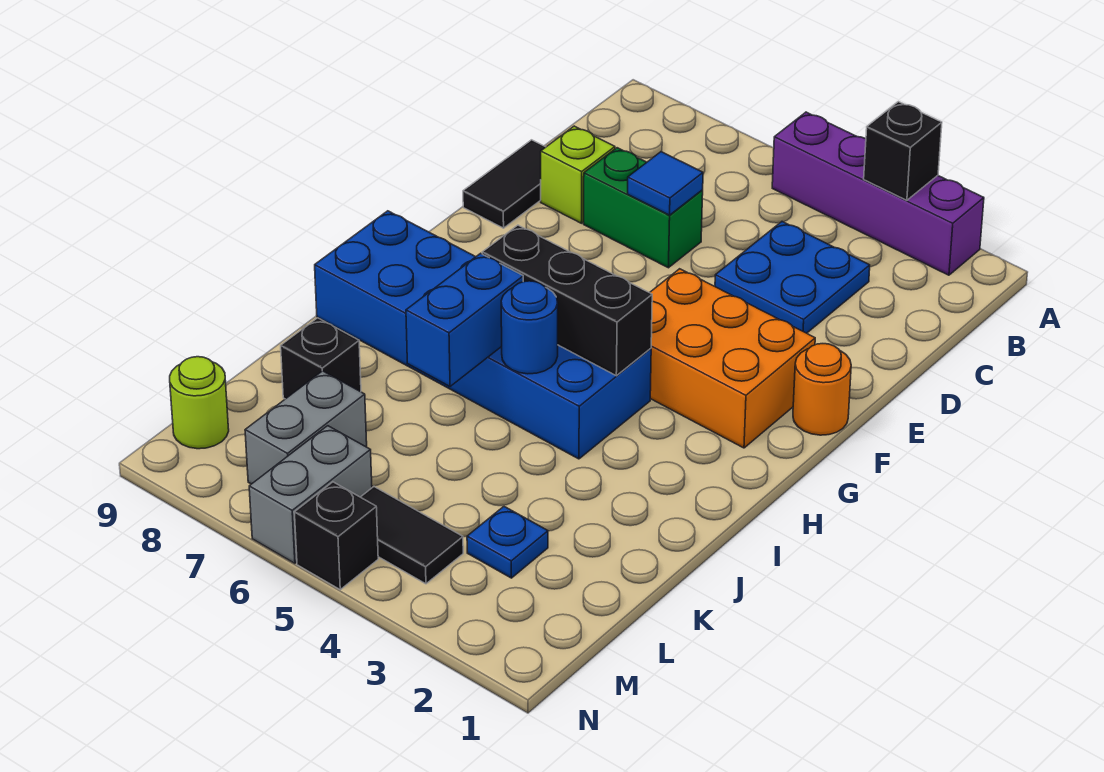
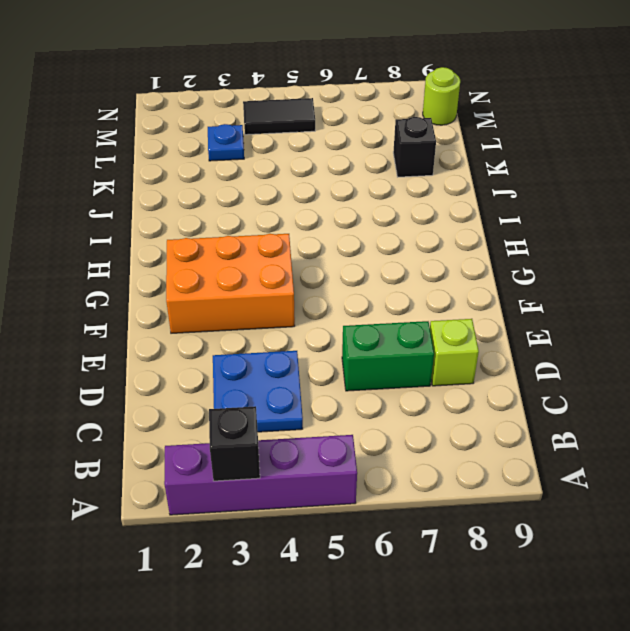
none -> black tile D9:E9 level 1
none -> orange round brick F1 level 1
none -> blue brick H4:I9 level 1

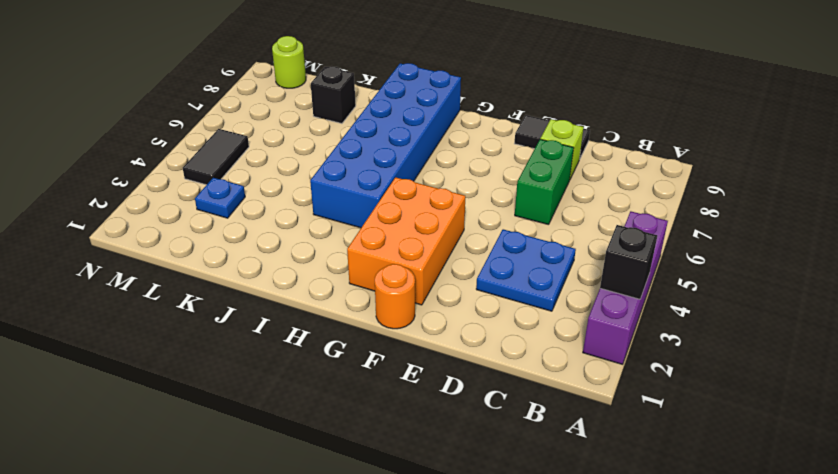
none -> grey brick L7:M7 level 1
none -> grey brick M6:N6 level 1
none -> black brick N5 level 1

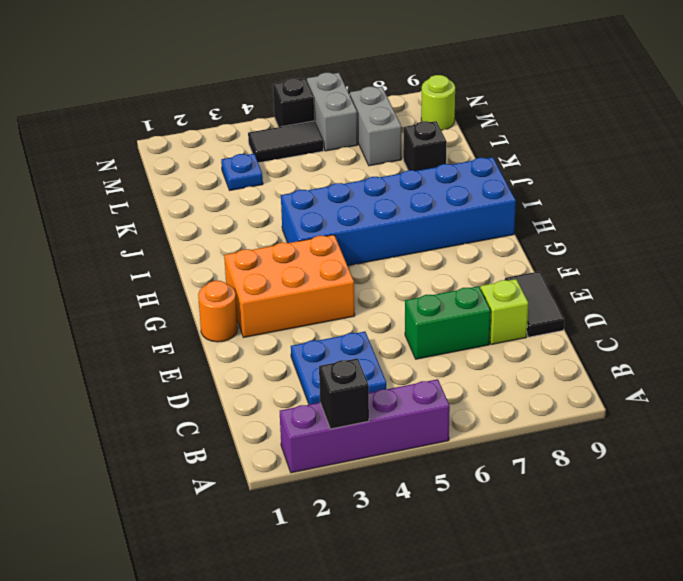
none -> blue tile D6 level 2
none -> black brick H4:H6 level 2
none -> blue round brick I5 level 2

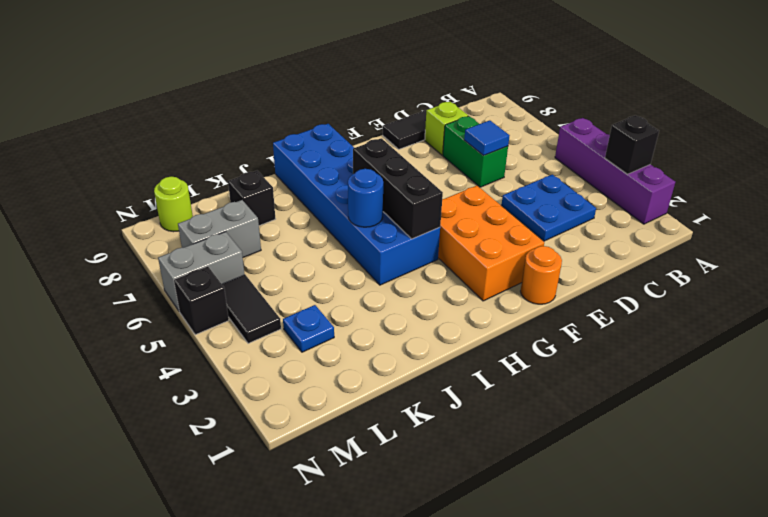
none -> blue brick I6:J6 level 2

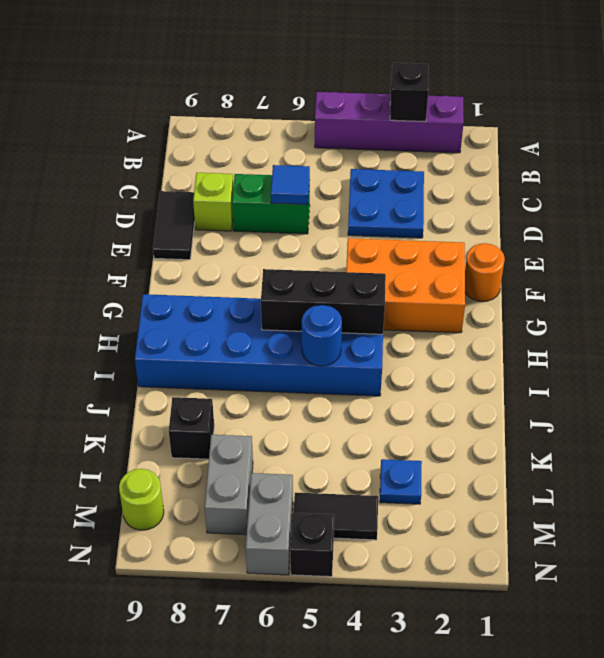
none -> blue brick I6:J6 level 2

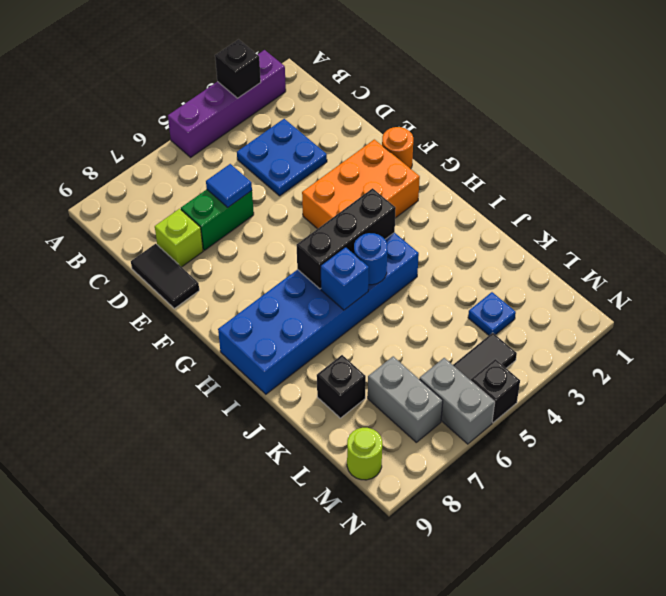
blue brick I6 level 2 -> blue brick I6:J6 level 2

